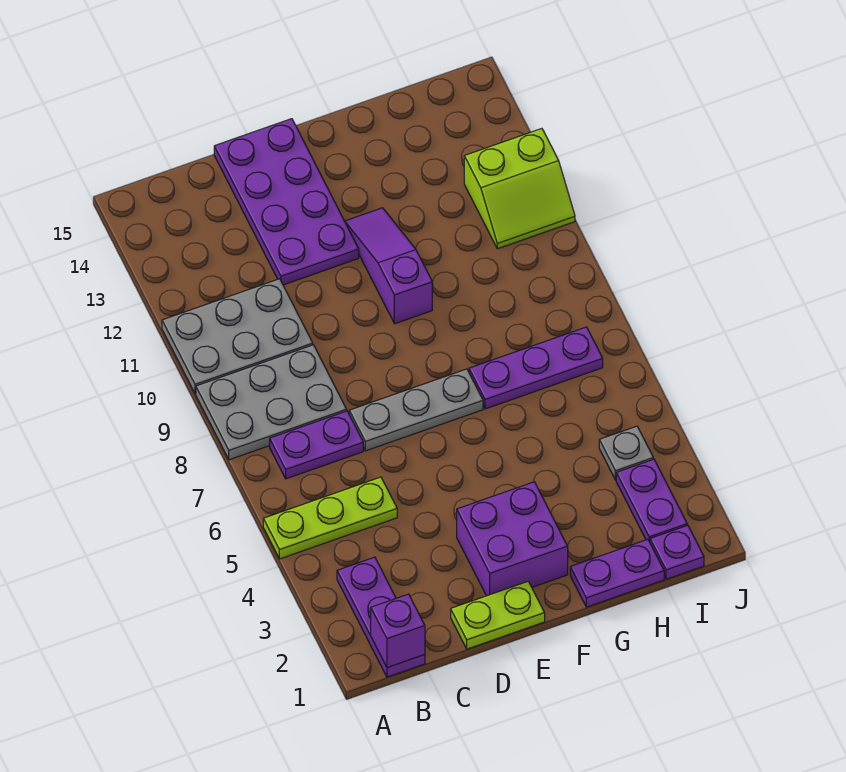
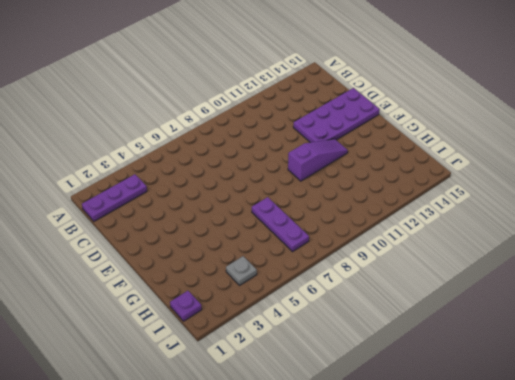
none -> lime plate A5:C5 level 1
none -> grey plate A8:C9 level 1
none -> grey plate A10:C11 level 1

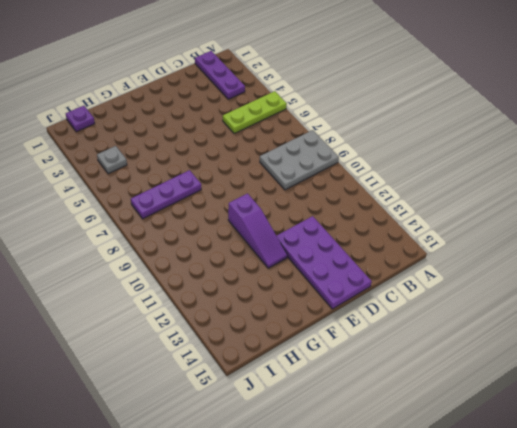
none -> grey plate A10:C11 level 1
none -> purple plate B7:C7 level 1
none -> lime plate D1:E1 level 1

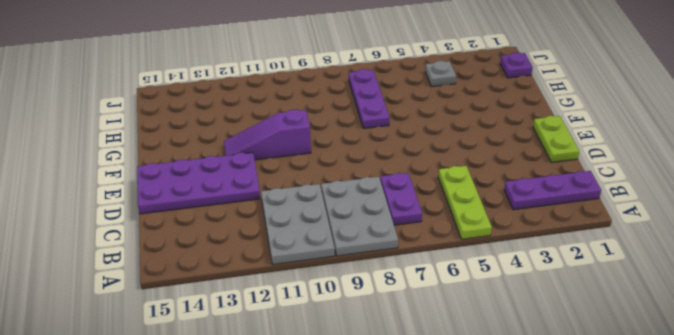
none -> grey plate D7:F7 level 1
none -> purple brick E2:F3 level 1
none -> purple plate G1:H1 level 1

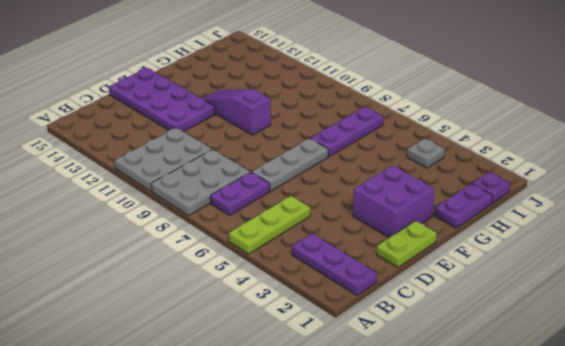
none -> purple plate I2:I3 level 1
none -> lime slope I11:J12 level 1 top 12
none -> purple brick B1 level 2

